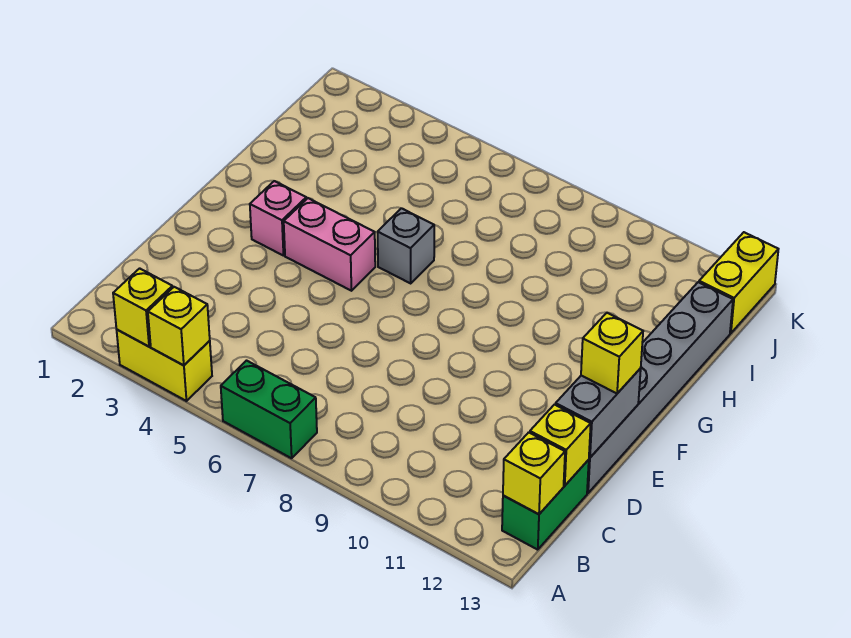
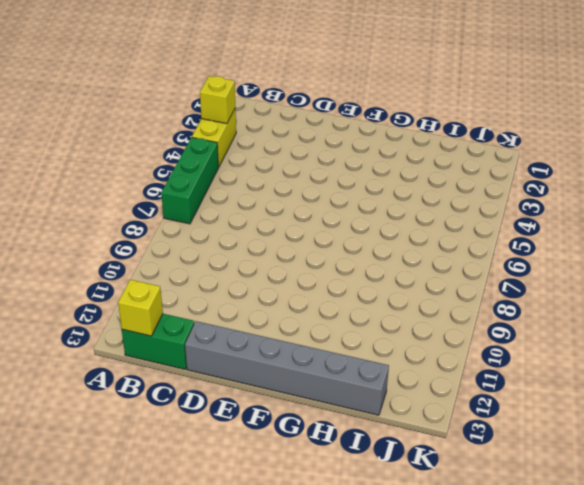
green brick A5:A7 level 1 -> green brick A6:A7 level 1
none -> pink brick F3 level 1
none -> pink brick F4:F5 level 1
none -> grey brick G6 level 1

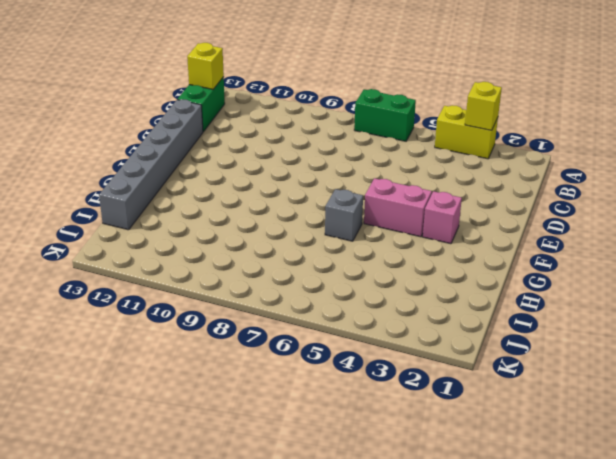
none -> yellow brick J13:K13 level 1
none -> yellow brick A4 level 2
none -> yellow brick C13 level 2

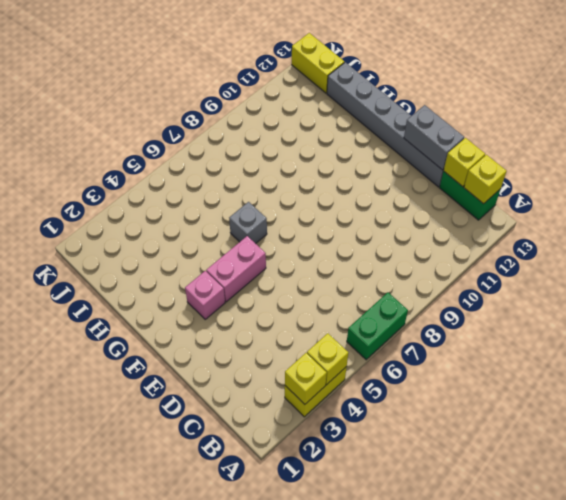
none -> yellow brick E13 level 3

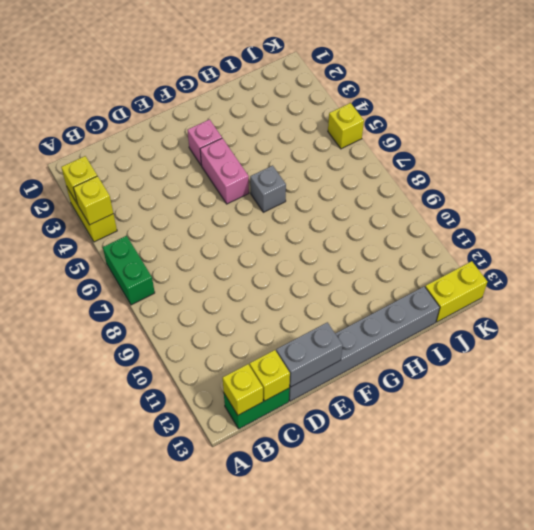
yellow brick K5 level 1 -> yellow brick E13 level 3

